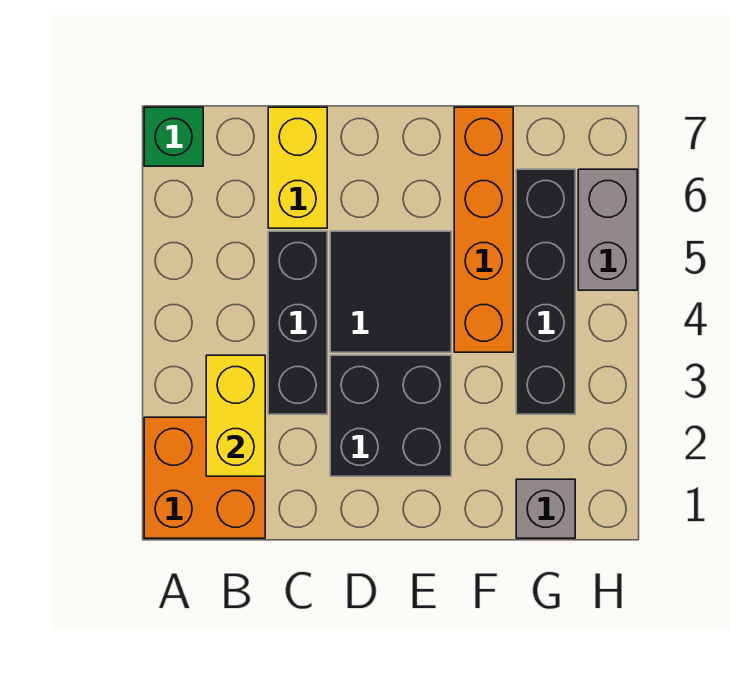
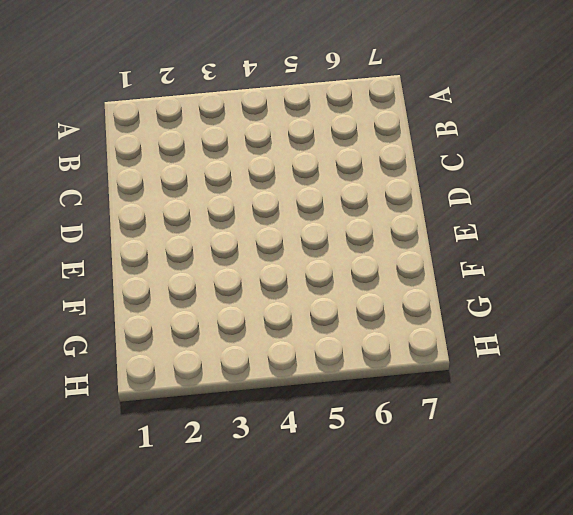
none -> orange brick A1:B2 level 1
none -> green brick A7 level 1

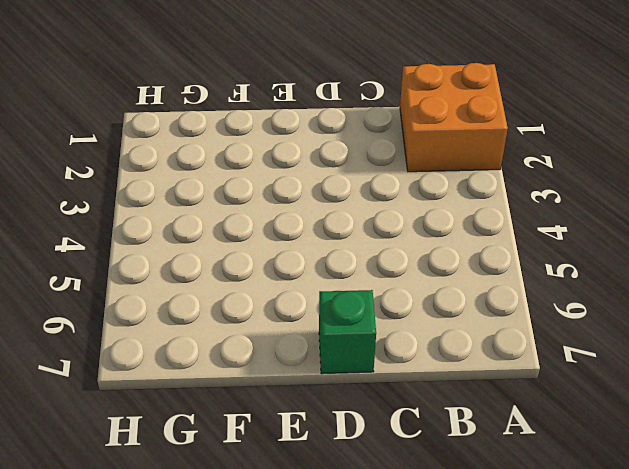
green brick D7 level 1 -> green brick A7 level 1
none -> black brick C3:C5 level 1
none -> yellow brick C6:C7 level 1

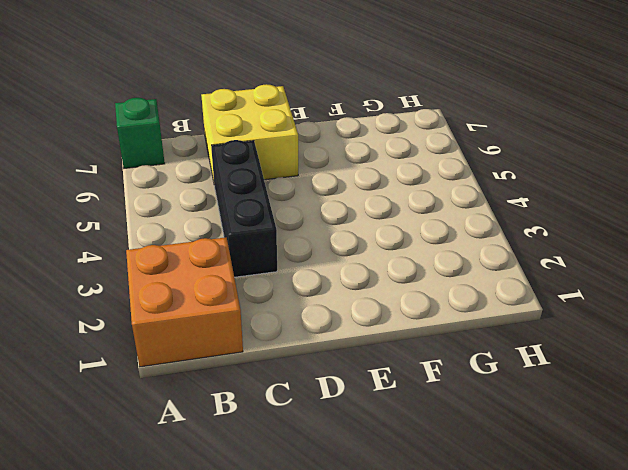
yellow brick C6:D7 level 1 -> yellow brick C6:C7 level 1
none -> black brick D2:E3 level 1
none -> black tile D4:E5 level 1

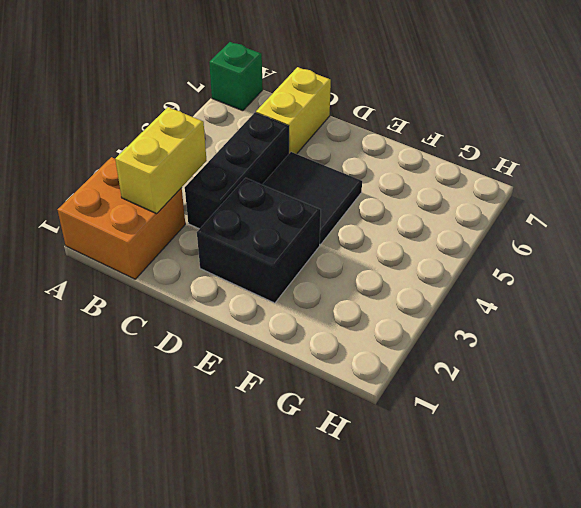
none -> orange brick F4:F7 level 1
none -> grey brick G1 level 1

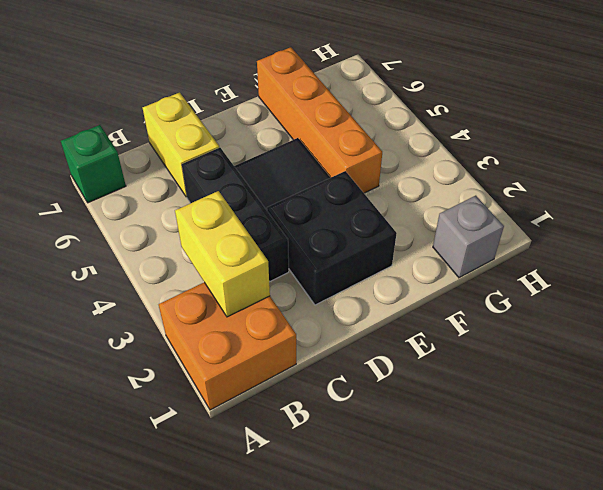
none -> black brick G3:G6 level 1
none -> grey brick H5:H6 level 1

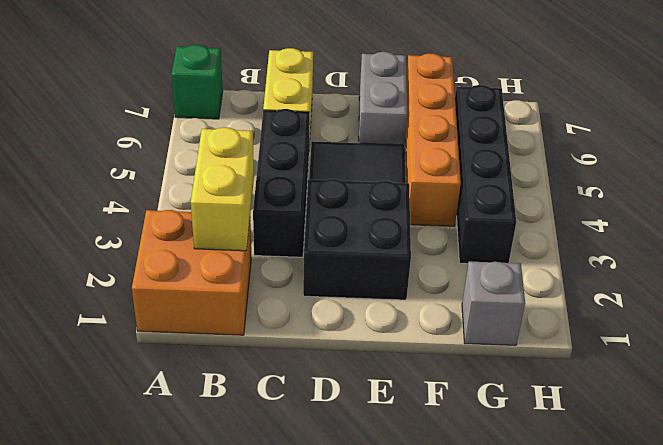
grey brick E6:E7 level 1 -> grey brick H5:H6 level 1

